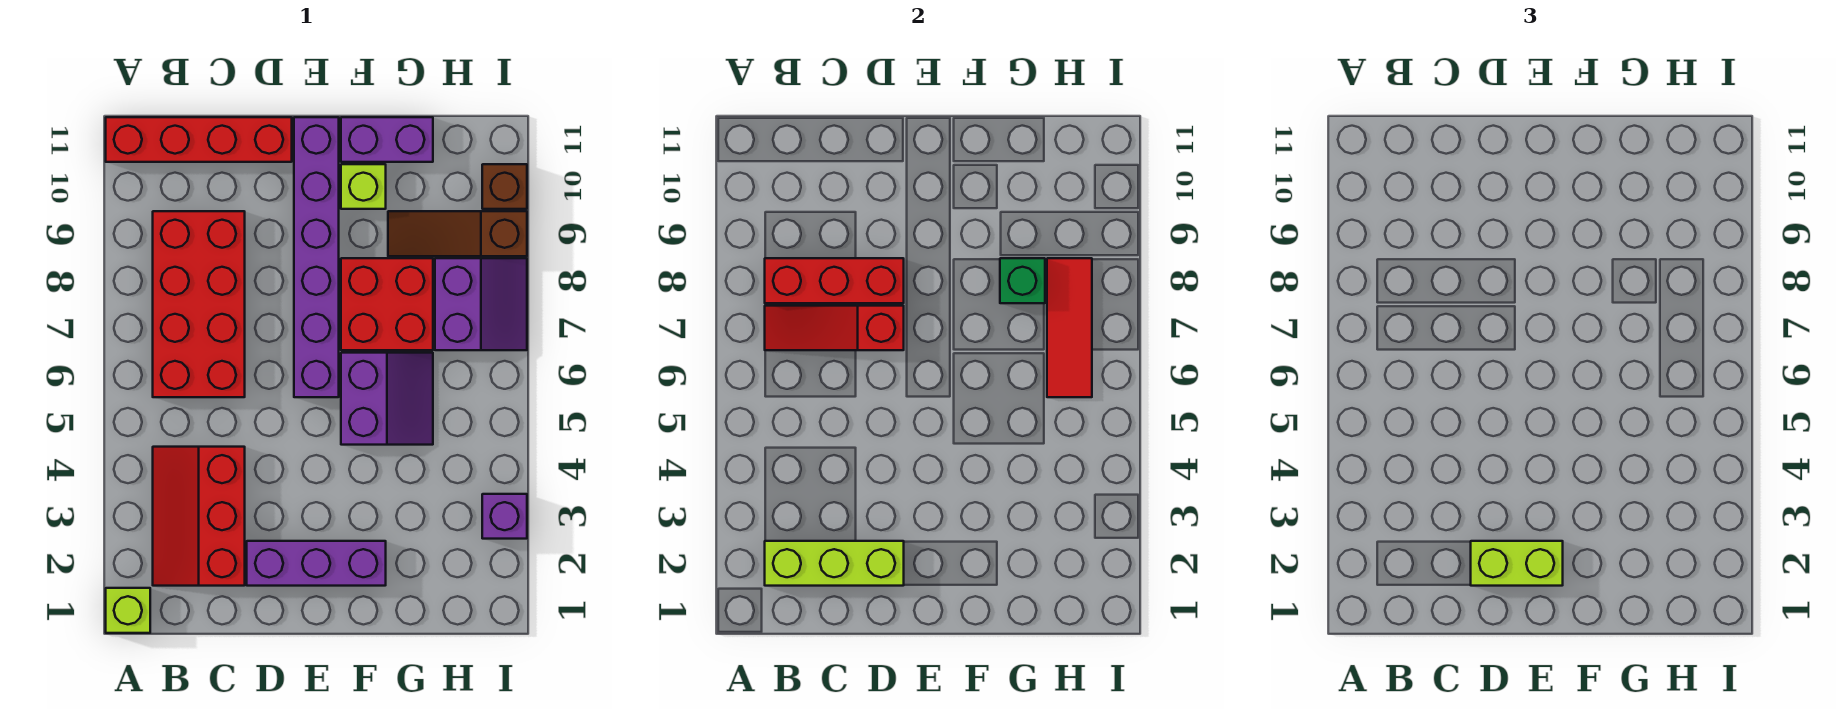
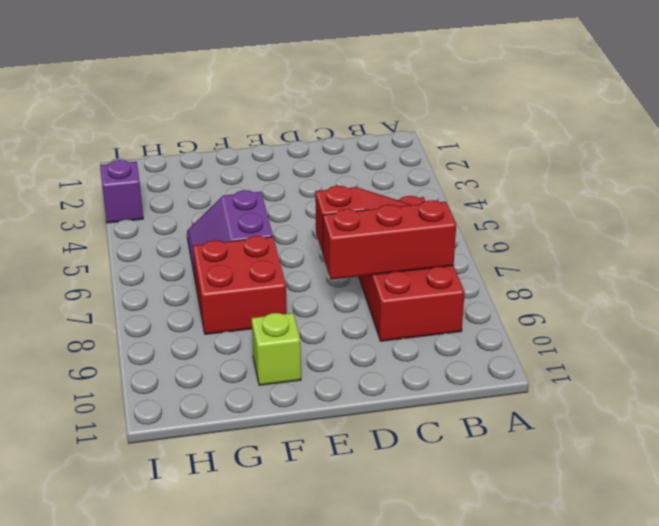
none -> lime brick A1 level 1
none -> red brick A11:D11 level 1
none -> red slope B2:C4 level 1 top C

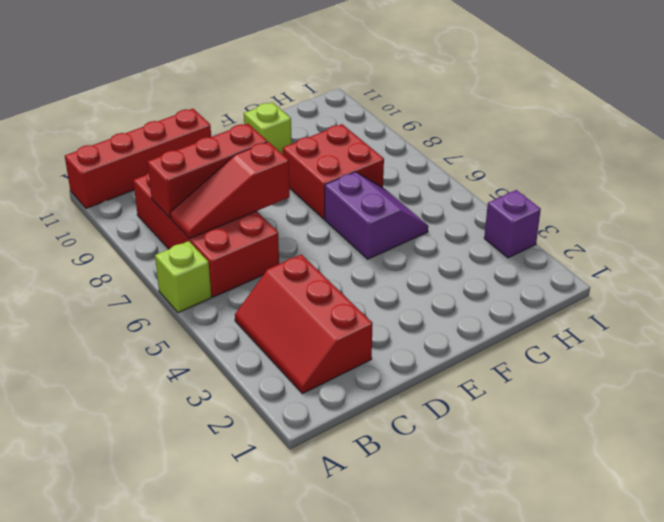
lime brick A6 level 1 -> lime brick A1 level 1
none -> purple brick D2:F2 level 1
none -> purple brick E6:E11 level 1
none -> purple brick F11:G11 level 1

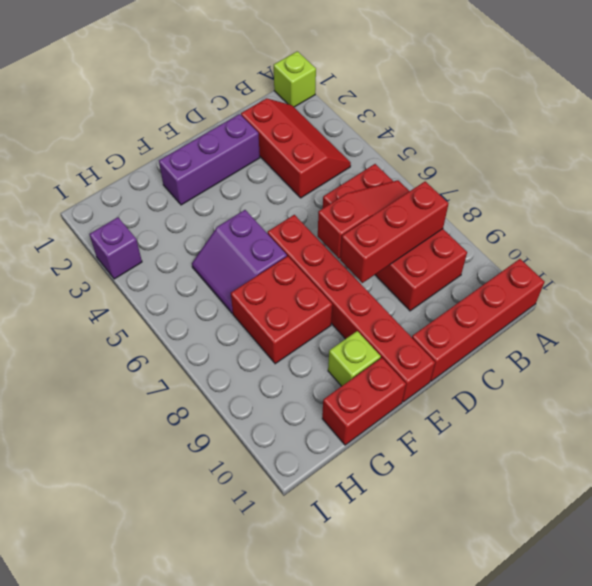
red brick E6:E11 level 1 -> purple brick E6:E11 level 1
red brick F11:G11 level 1 -> purple brick F11:G11 level 1
none -> brown slope G9:I9 level 1 top I
none -> purple slope H7:I8 level 1 top H
none -> brown brick I10 level 1

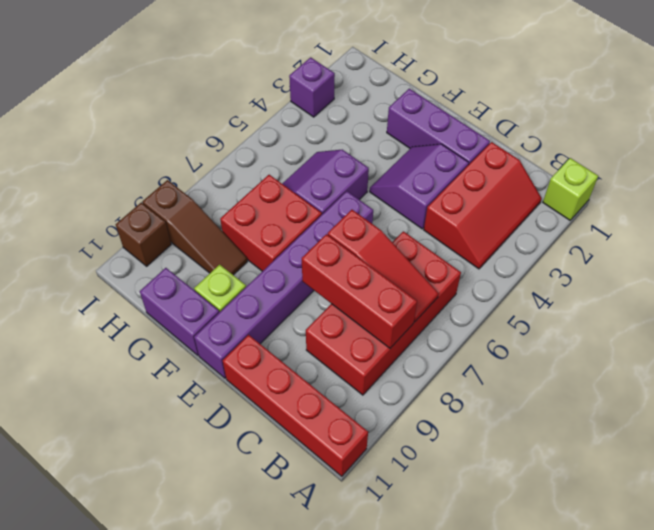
purple slope D3:E4 level 1 top D -> purple slope H7:I8 level 1 top H
none -> lime brick B2:D2 level 2
none -> green brick G8 level 2
none -> red tile H6:H8 level 2

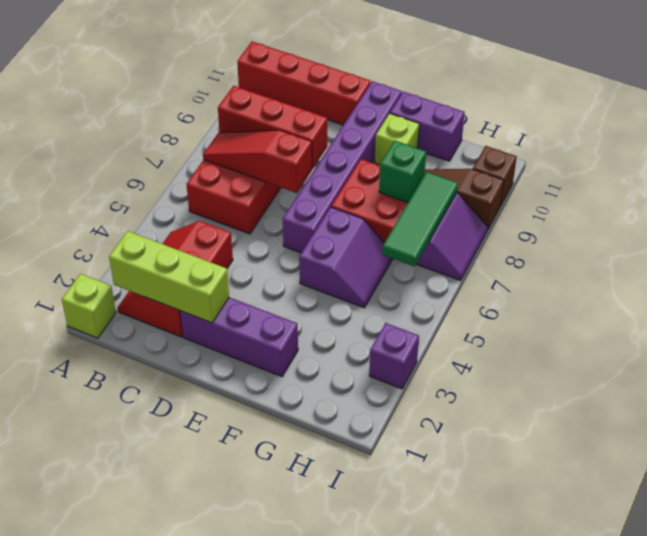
green tile H6:H8 level 2 -> red tile H6:H8 level 2
none -> lime brick D2:E2 level 3

